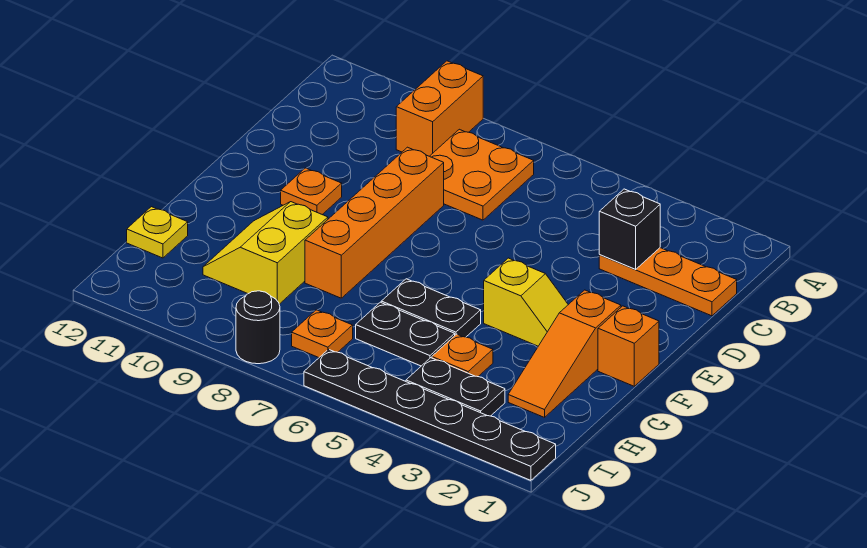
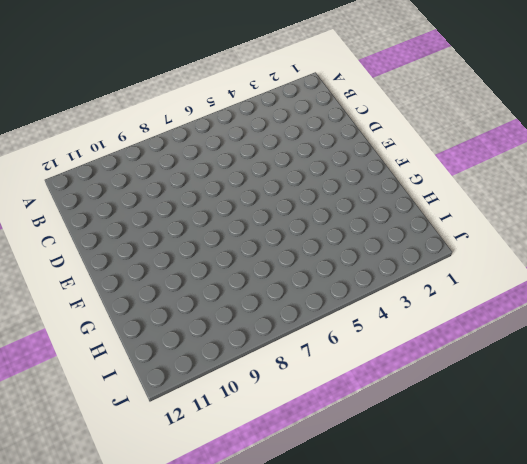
none -> orange brick A9:B9 level 1
none -> orange plate B7:C8 level 1
none -> orange plate C1:C3 level 1

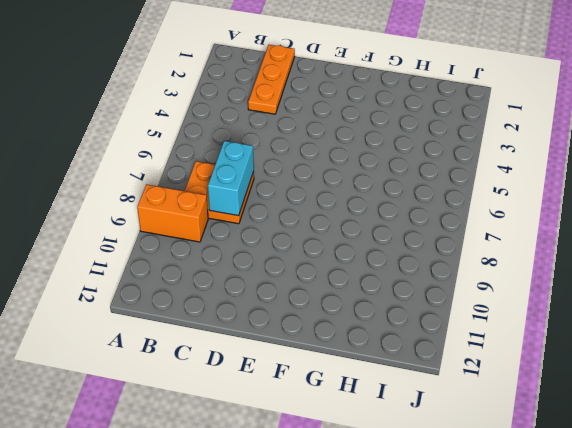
cyan brick C7:C8 level 2 -> none
none -> orange brick D8:G8 level 1
none -> orange plate E10 level 1
none -> orange brick F1 level 1

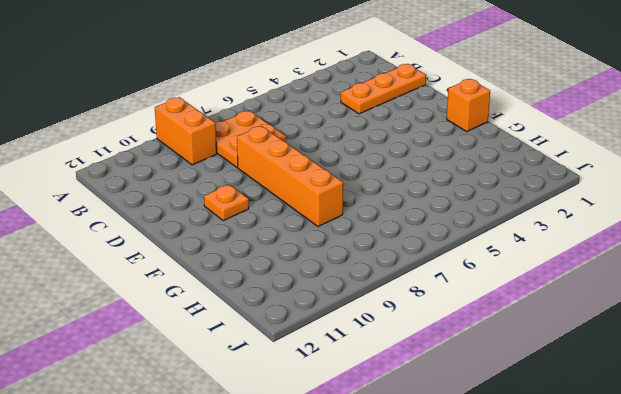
none -> orange slope F2:H2 level 1 top F
none -> yellow slope F3:F4 level 1 top 4
none -> black plate G5:G6 level 1

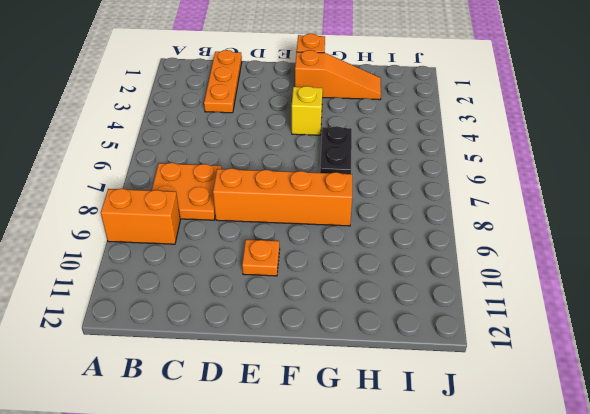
none -> yellow slope G9:H10 level 1 top 9
none -> orange plate H4 level 1
none -> black plate H5:H6 level 1

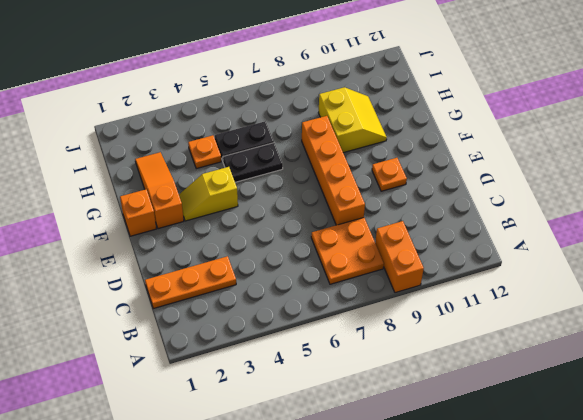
none -> yellow plate H12 level 1
none -> black plate I3:I4 level 1
none -> orange plate I7 level 1

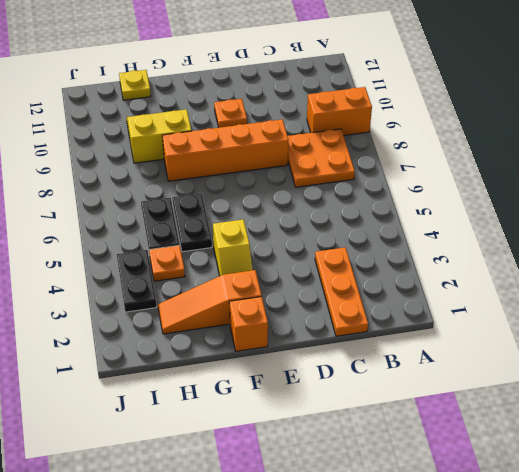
none -> orange plate I7 level 1
none -> black plate J1:J6 level 1
none -> black round brick J8 level 1

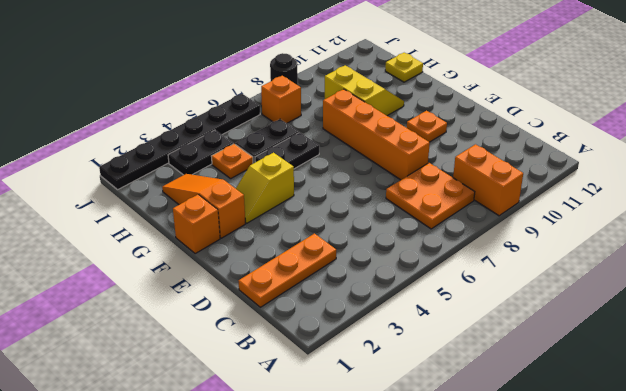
orange brick I7 level 1 -> orange plate I7 level 1
none -> black brick C3 level 2

